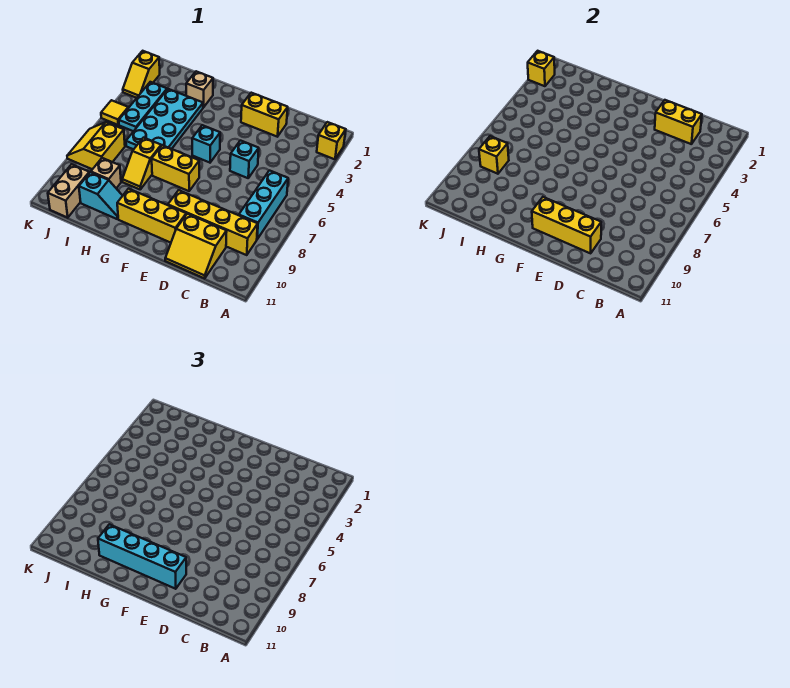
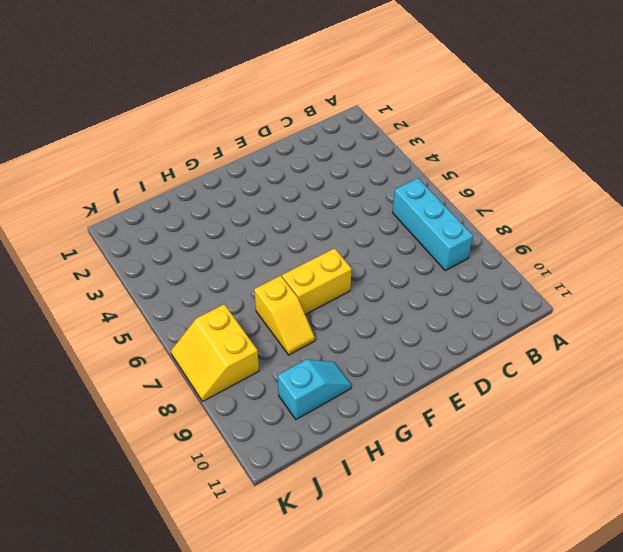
none -> yellow brick A2 level 1
none -> yellow brick B9:E9 level 1
none -> yellow slope C10:D11 level 1 top 10

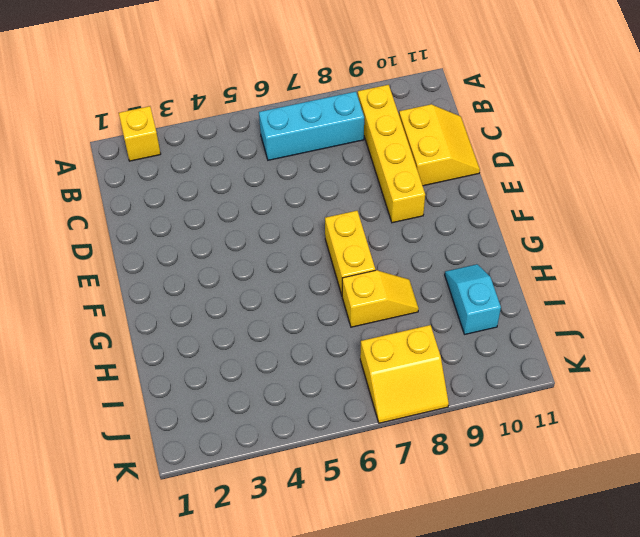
none -> yellow brick D2:E2 level 1
none -> cyan brick D5 level 1
none -> yellow brick E10:G10 level 1

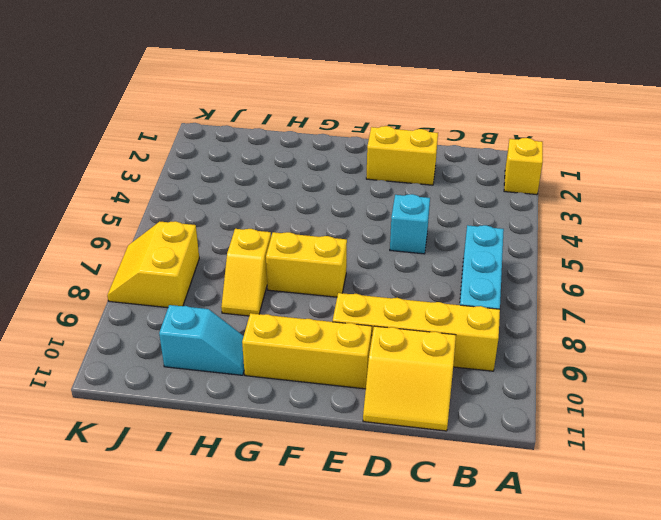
none -> cyan brick F5 level 1
none -> tan brick H2 level 1
none -> cyan plate H3:I6 level 1

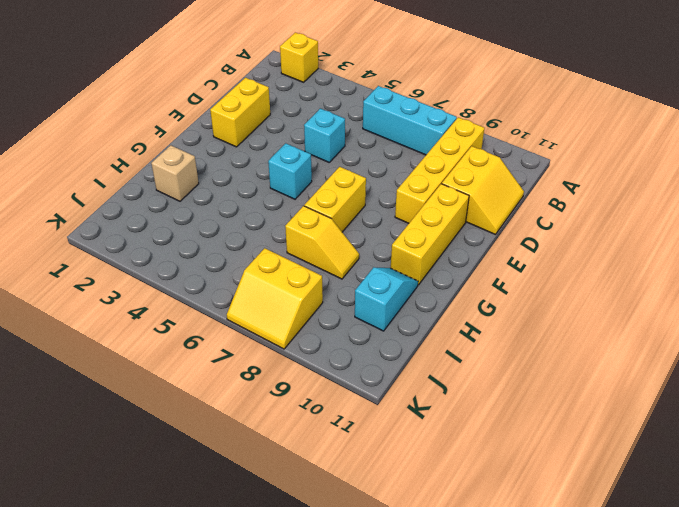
none -> cyan plate H3:I6 level 1
none -> tan brick I9 level 1
none -> cyan plate J3:J5 level 1

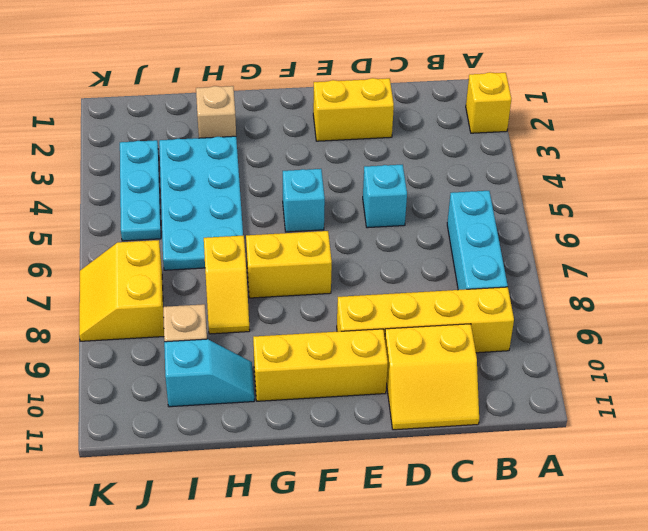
none -> tan brick J10:J11 level 1
none -> yellow slope K2:K3 level 1 top 2
none -> yellow tile K5 level 1

